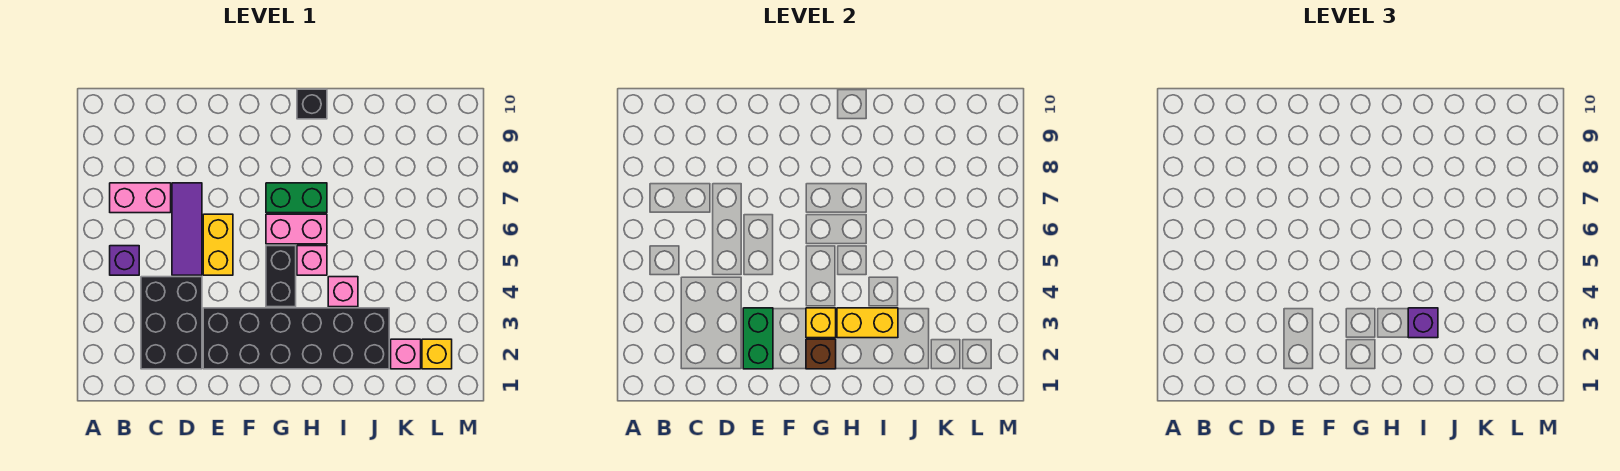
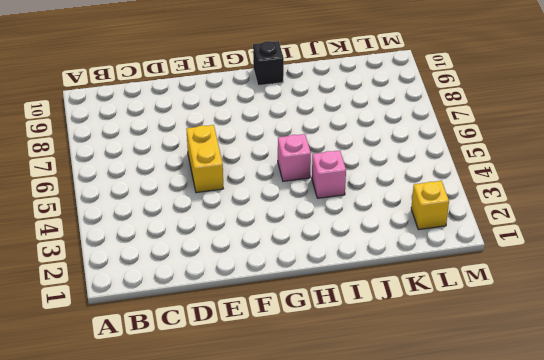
none -> purple brick B5 level 1
none -> pink brick B7:C7 level 1
none -> black brick C2:D4 level 1

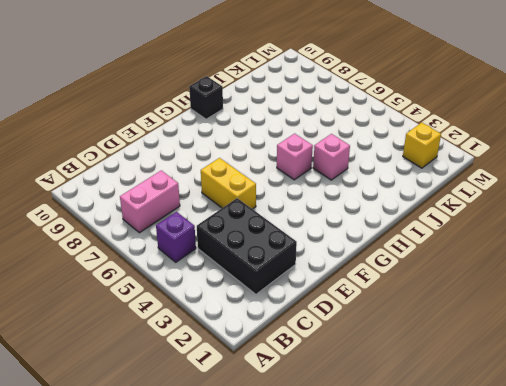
none -> purple tile D5:D7 level 1
none -> black brick E2:J3 level 1
none -> black brick G4:G5 level 1

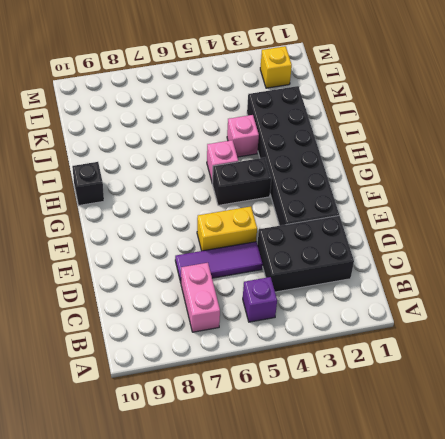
none -> pink brick G6:H6 level 1
none -> green brick G7:H7 level 1
none -> pink brick K2 level 1

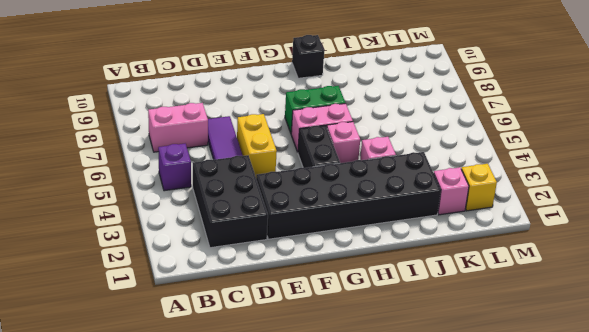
none -> green brick E2:E3 level 2
none -> brown brick G2 level 2
none -> yellow brick G3 level 2

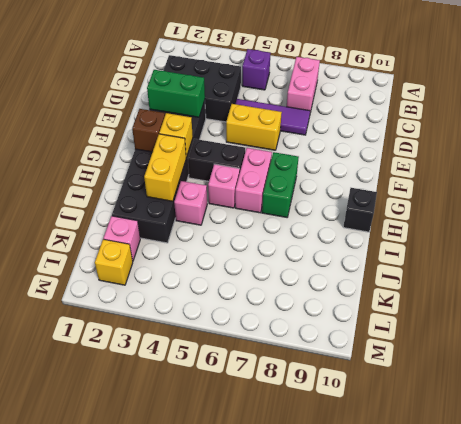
none -> purple brick I3 level 3

